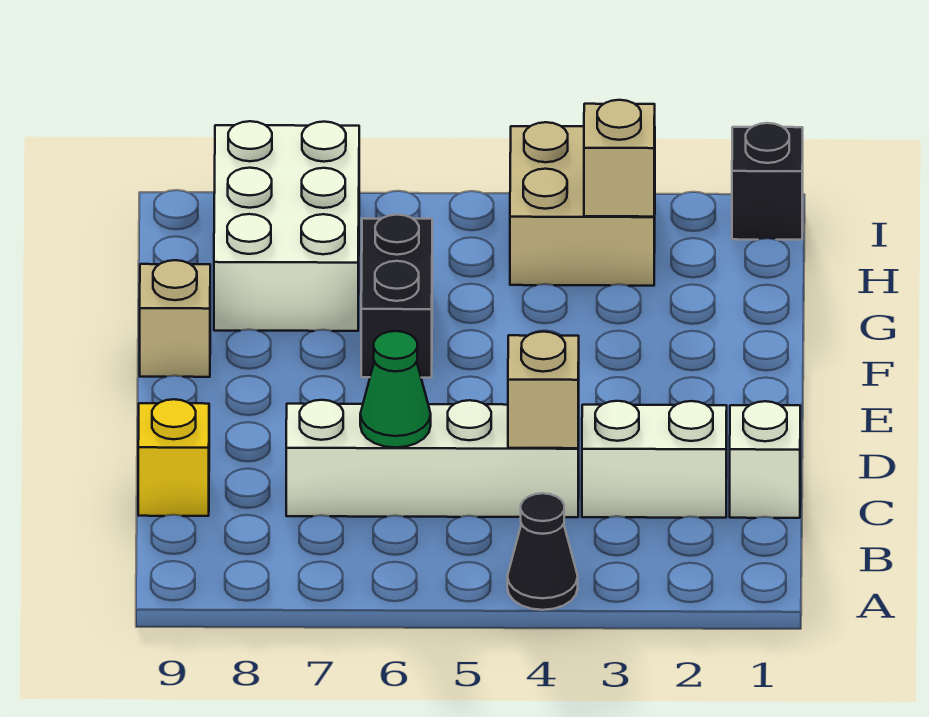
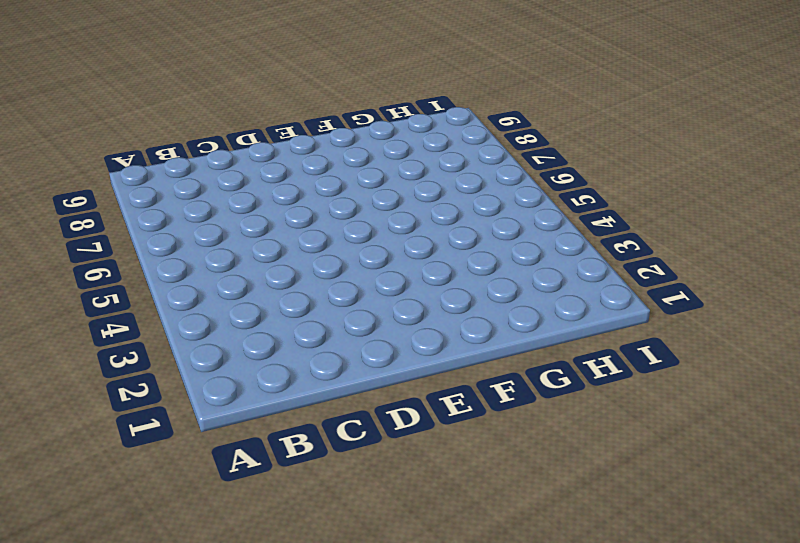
none -> black cone A4 level 1
none -> white brick C1 level 1
none -> white brick C2:C3 level 1

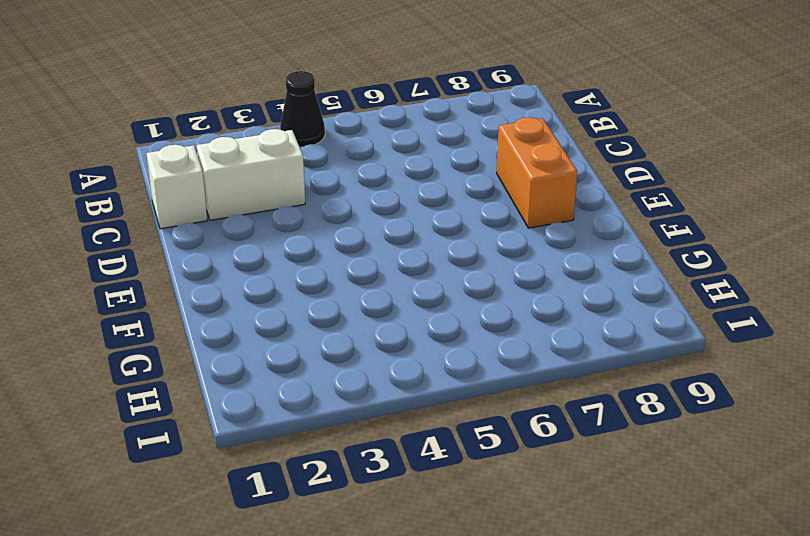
orange brick D8:E8 level 1 -> none
none -> white brick C4:C7 level 1
none -> yellow brick C9 level 1
none -> black brick F6:G6 level 1

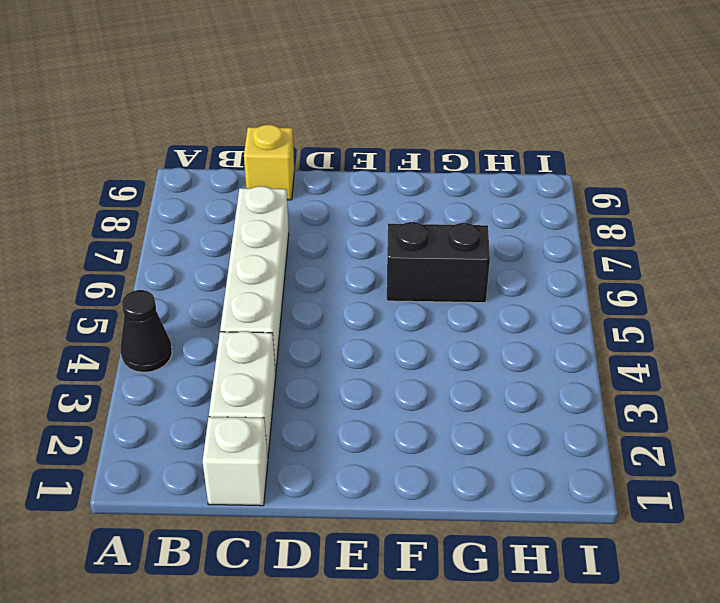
none -> tan brick F9 level 1
none -> white brick G7:I8 level 1
none -> tan brick H3:I4 level 1

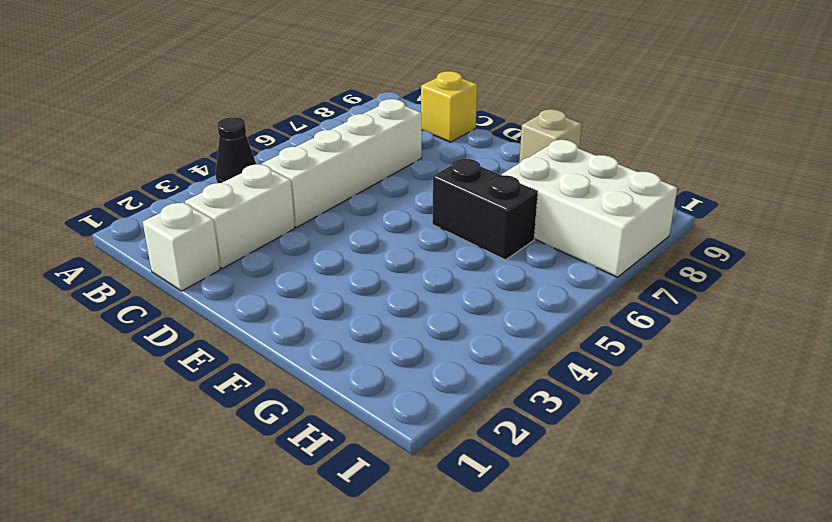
none -> tan brick H3:I4 level 1
none -> black brick I1 level 1
none -> tan brick C4 level 2

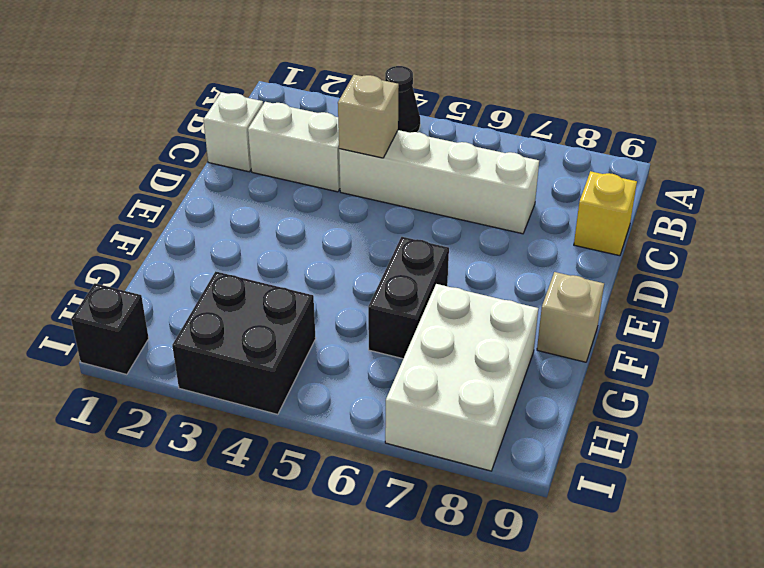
black brick H3:I4 level 1 -> tan brick H3:I4 level 1
none -> green cone C6 level 2
none -> tan brick H3 level 2

